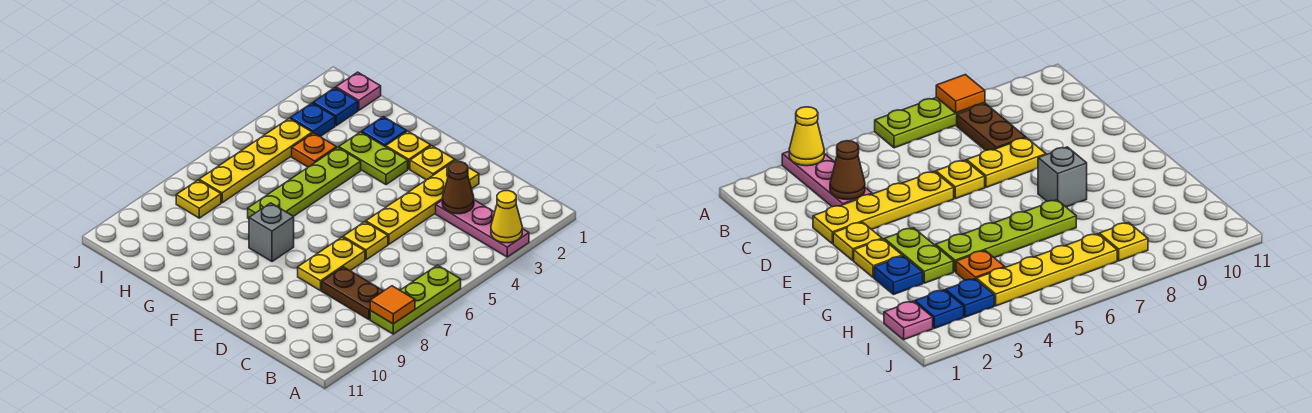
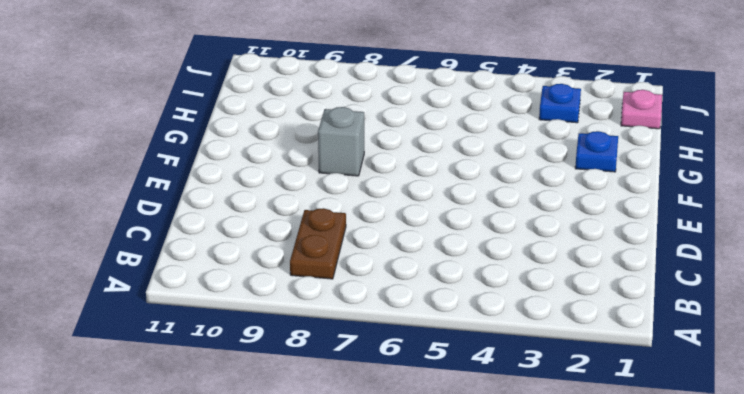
none -> pink plate A3:C3 level 1
none -> lime plate A6:A8 level 1
none -> yellow plate D2:D5 level 1

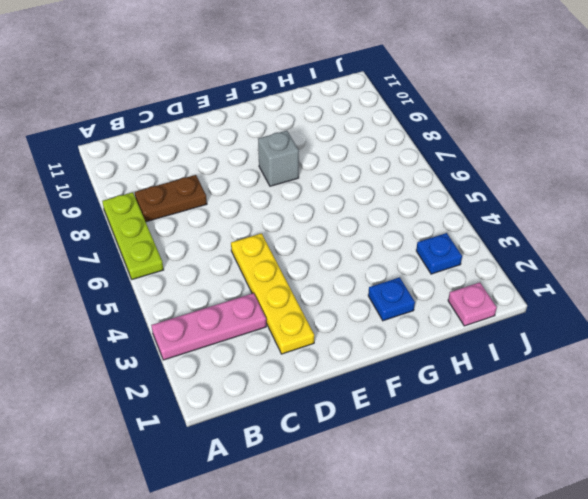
none -> yellow plate D6 level 1
none -> yellow plate D7:D8 level 1
none -> yellow plate E2 level 1

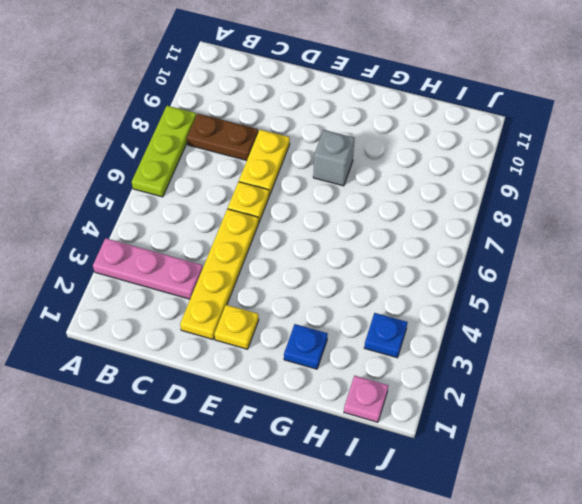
none -> yellow plate F2 level 1
none -> lime plate F3:G3 level 1
none -> lime plate G4:G7 level 1

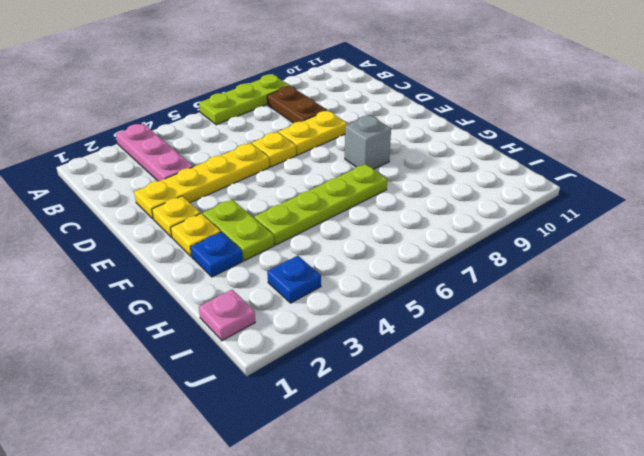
none -> orange plate H4 level 1
none -> blue plate I2 level 1
none -> yellow plate I4:I7 level 1

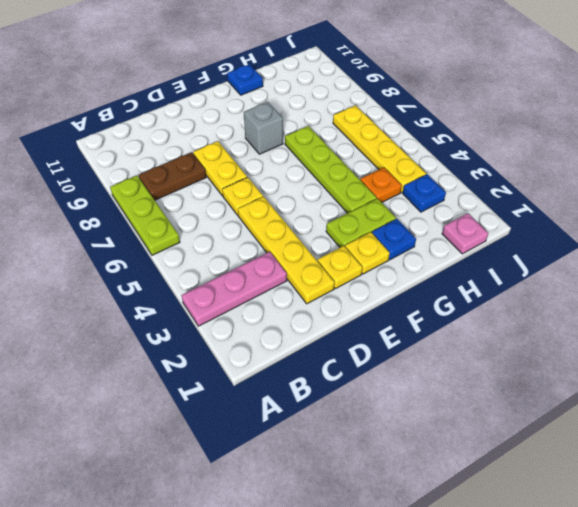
blue plate G11 level 1 -> blue plate I2 level 1
none -> yellow plate I8 level 1
none -> yellow cone A3 level 2
none -> orange tile A8 level 2

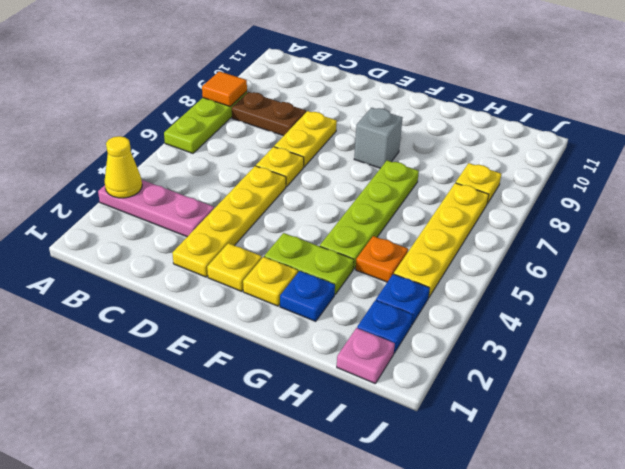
none -> brown cone C3 level 2

